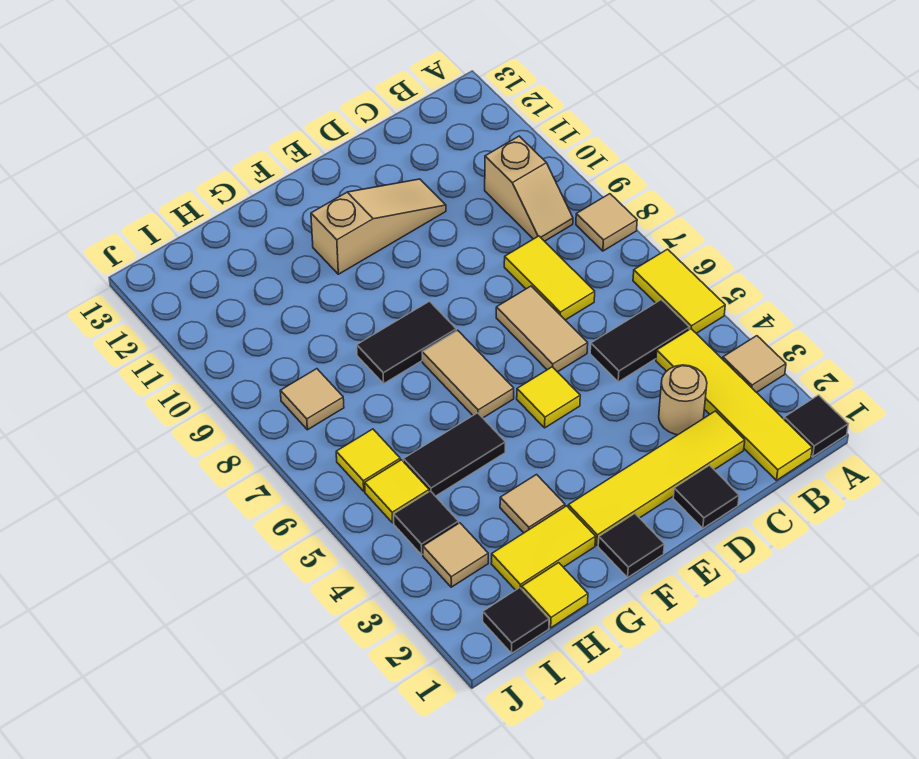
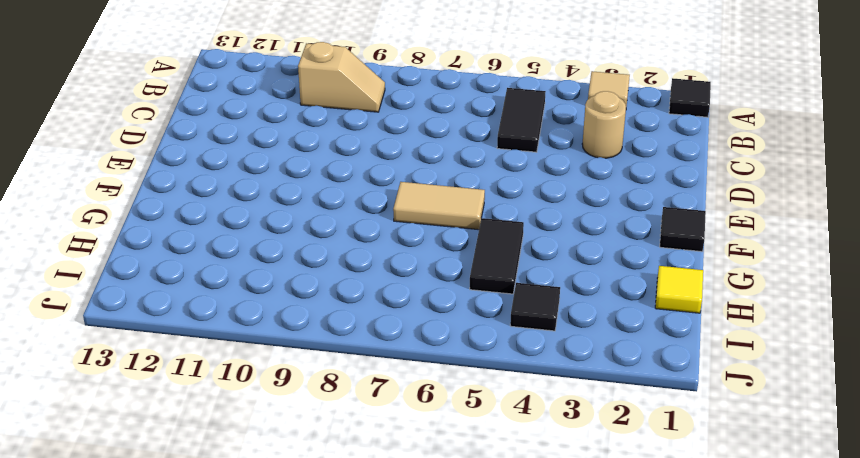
none -> yellow tile A5:A6 level 1
none -> tan tile A8 level 1
none -> yellow tile B1:B4 level 1

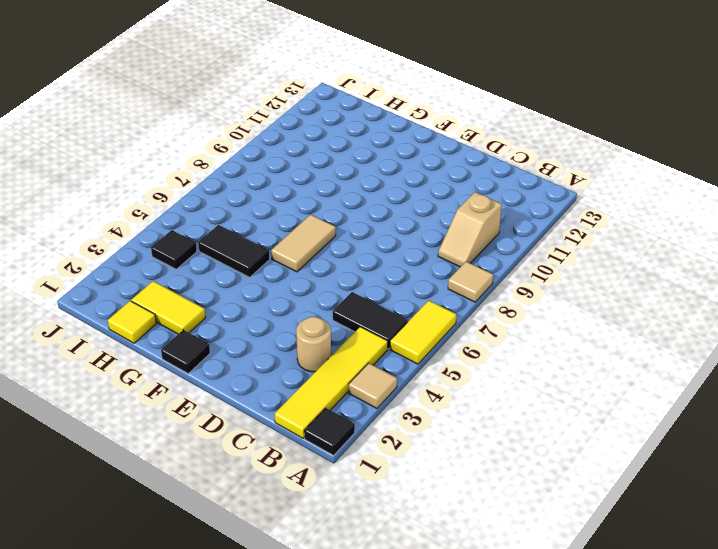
none -> yellow tile C2:F2 level 1
none -> yellow tile C7:C8 level 1
none -> black tile D1 level 1

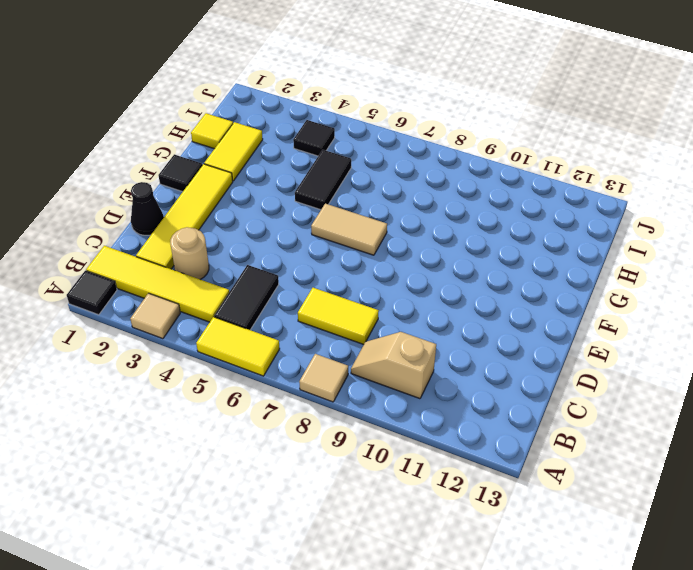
black cone D1 level 1 -> black tile D1 level 1
none -> tan tile D6:D7 level 1
none -> tan slope D11:F11 level 1 top F
none -> yellow tile E5 level 1

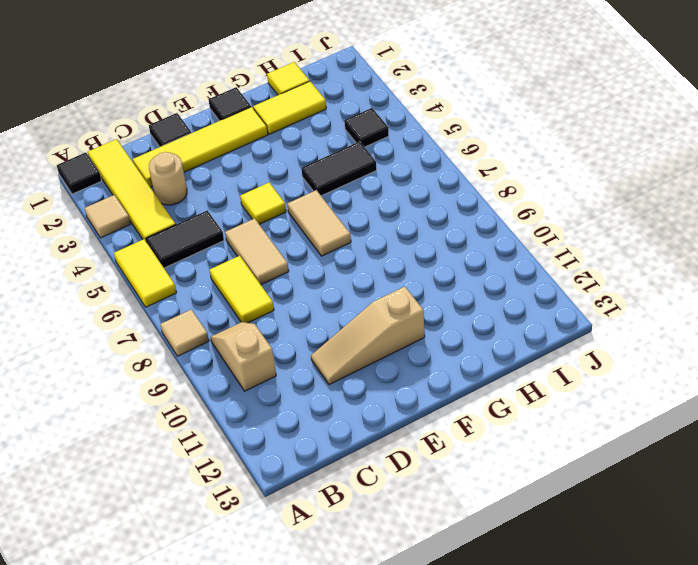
none -> black tile F8:G8 level 1
none -> tan tile G3 level 1
none -> black tile I1 level 1

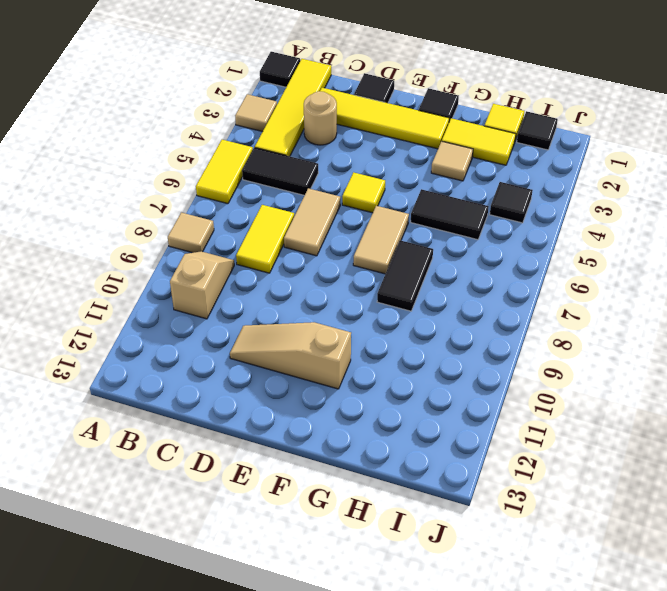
black tile G7:G8 level 1 -> black tile F8:G8 level 1
none -> tan tile I3 level 1
none -> yellow tile I5 level 1
none -> yellow tile I6 level 1

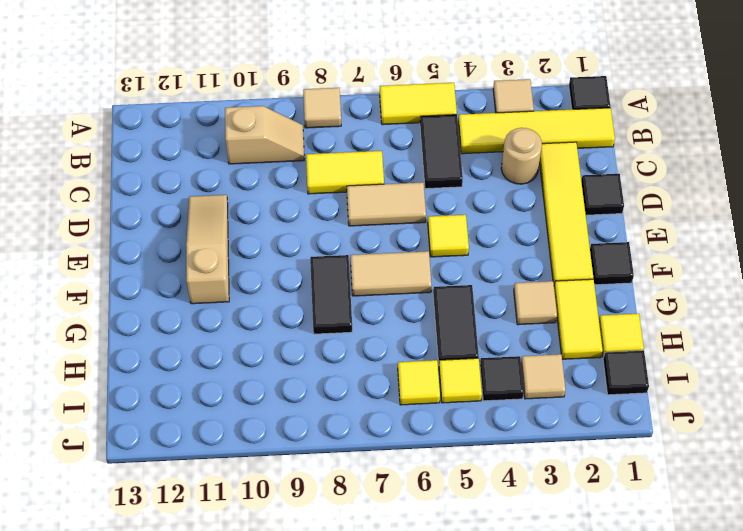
none -> tan tile I8 level 1

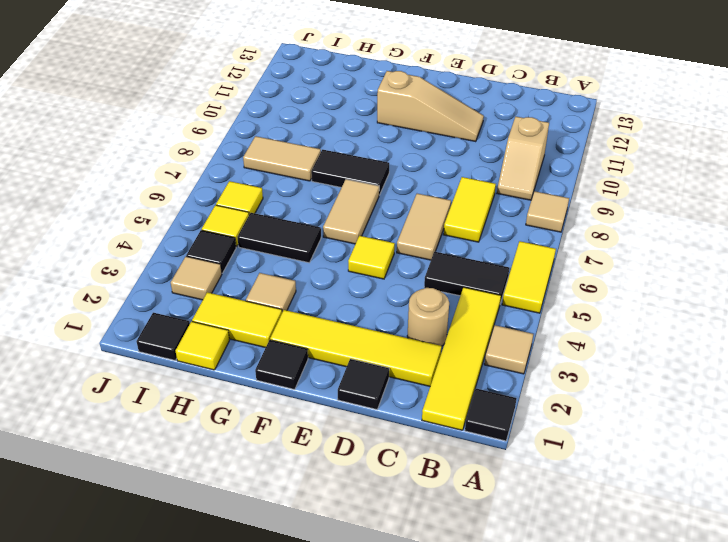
tan tile H8:I8 level 1 -> tan tile I8 level 1

